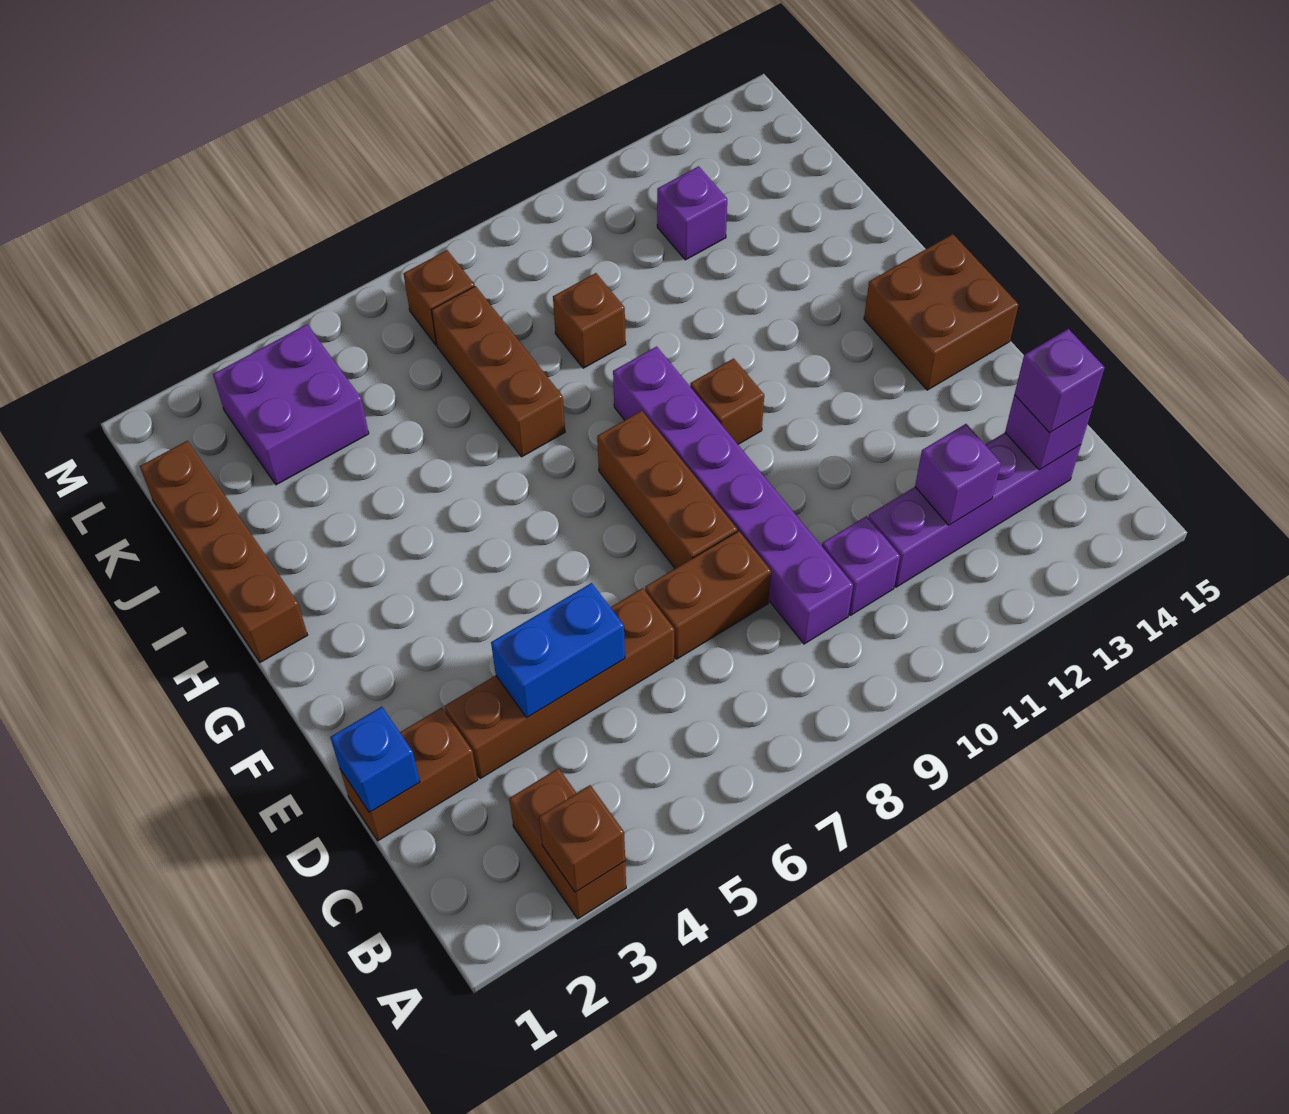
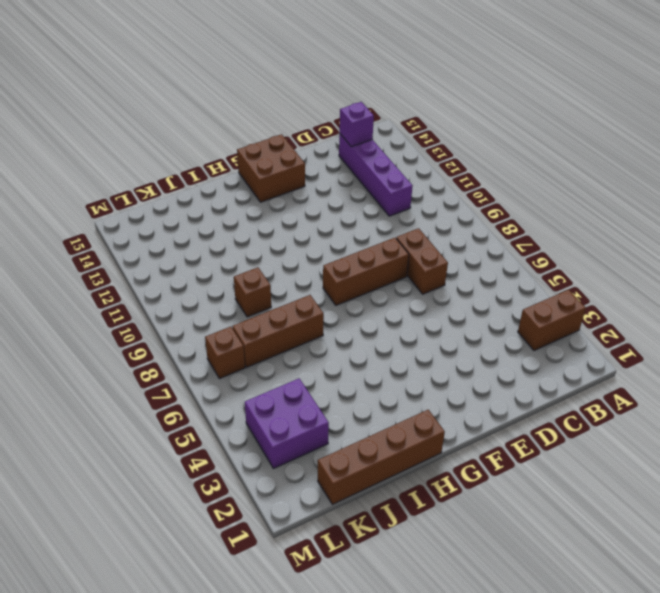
none -> purple brick C9:H9 level 1
none -> purple brick C10 level 1
none -> brown brick D1:D2 level 1

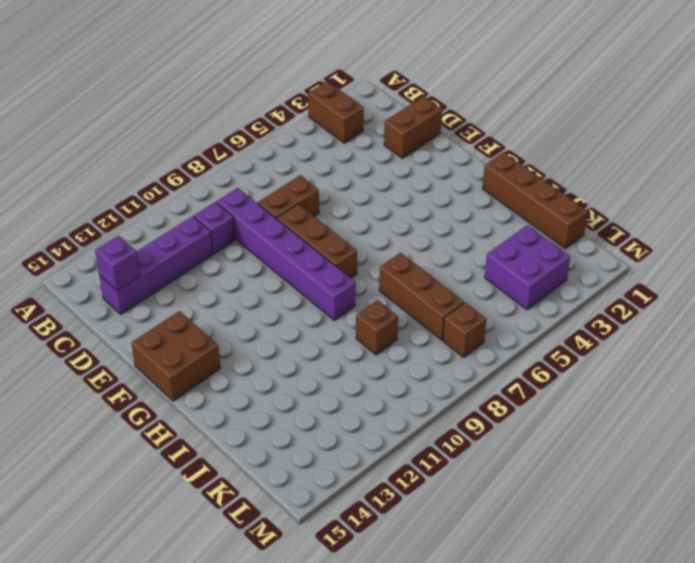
none -> brown brick D3:D6 level 1
none -> brown brick G10 level 1
none -> purple brick K12 level 1

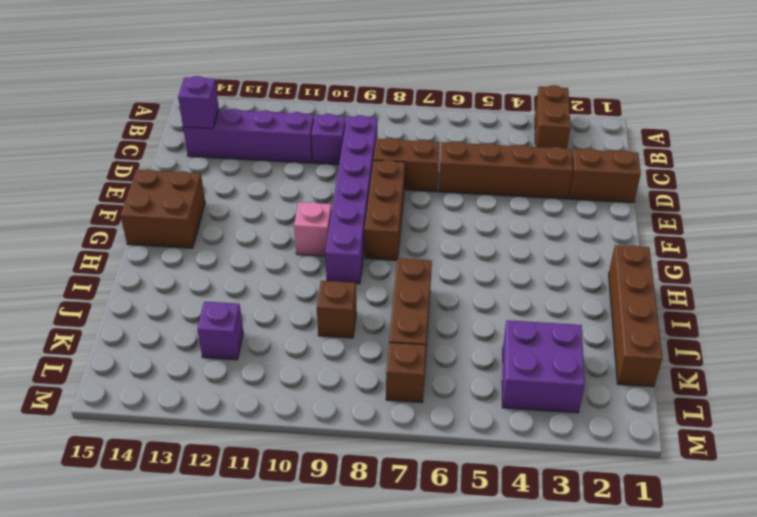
pink brick G10 level 1 -> brown brick G10 level 1
none -> brown brick A3 level 2
none -> purple brick C12 level 2
none -> blue brick D1 level 2

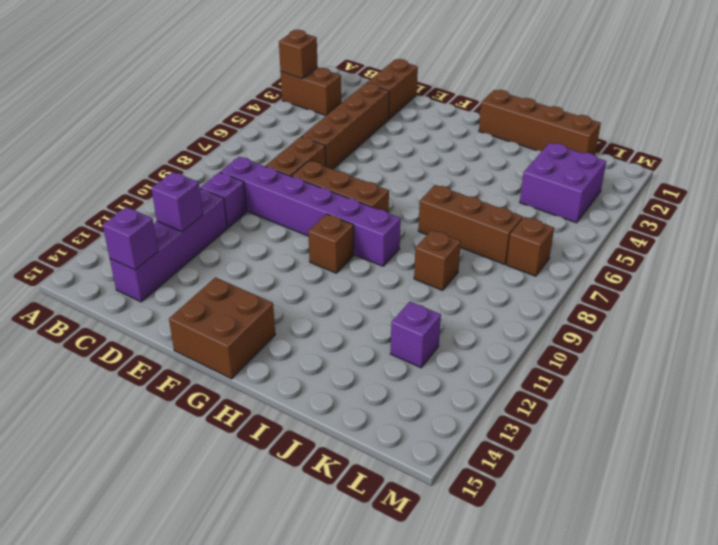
none -> blue brick D1 level 2
none -> blue brick D4:D5 level 2
none -> purple brick C14 level 3

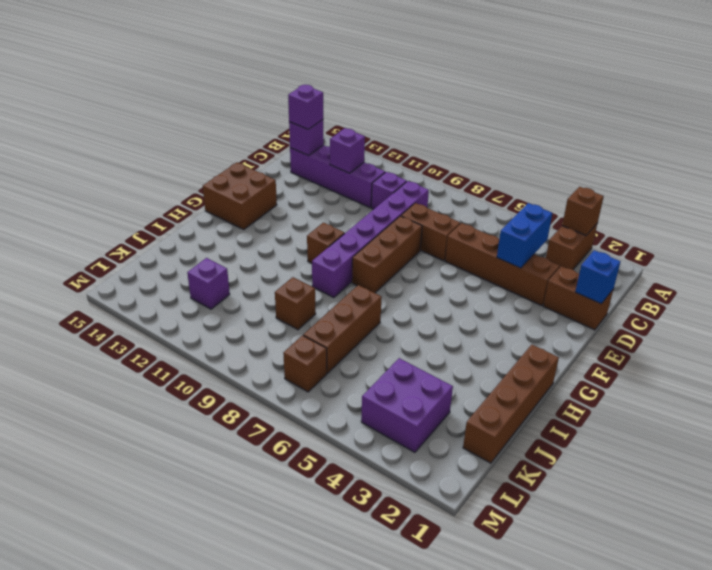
blue brick C4:D4 level 2 -> blue brick D4:D5 level 2

